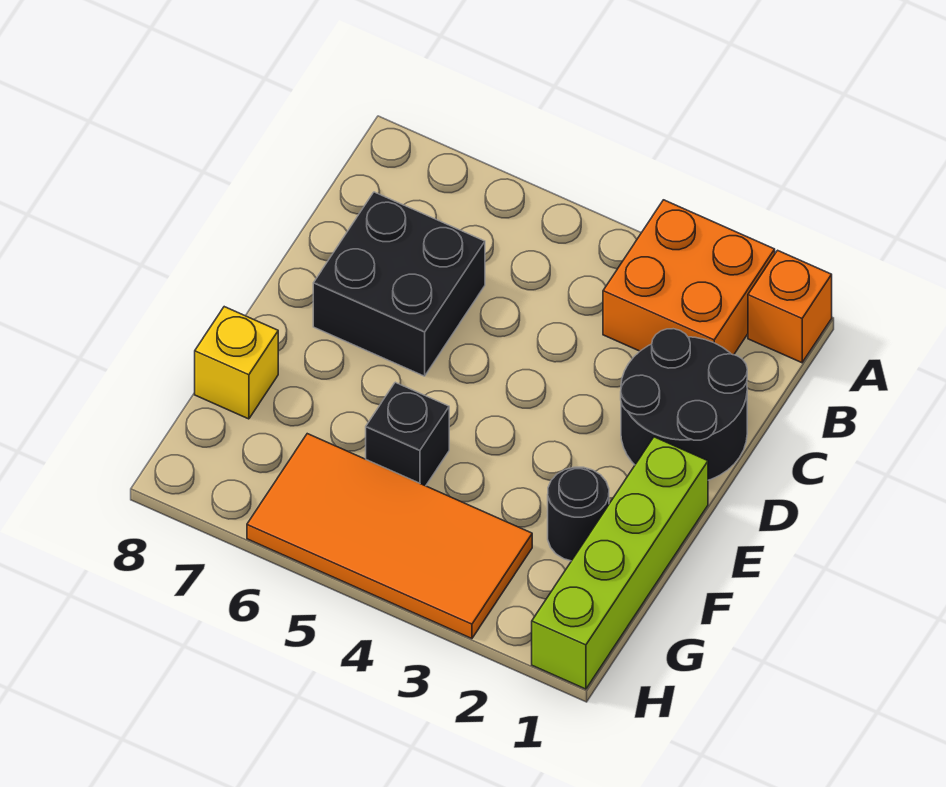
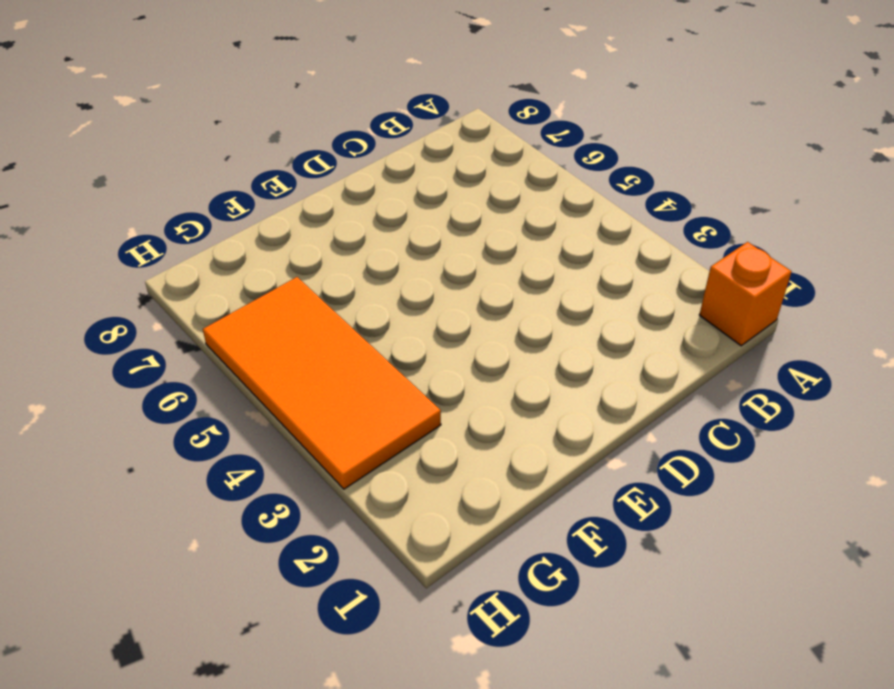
none -> orange brick A2:B3 level 1
none -> black round brick C1:D2 level 1

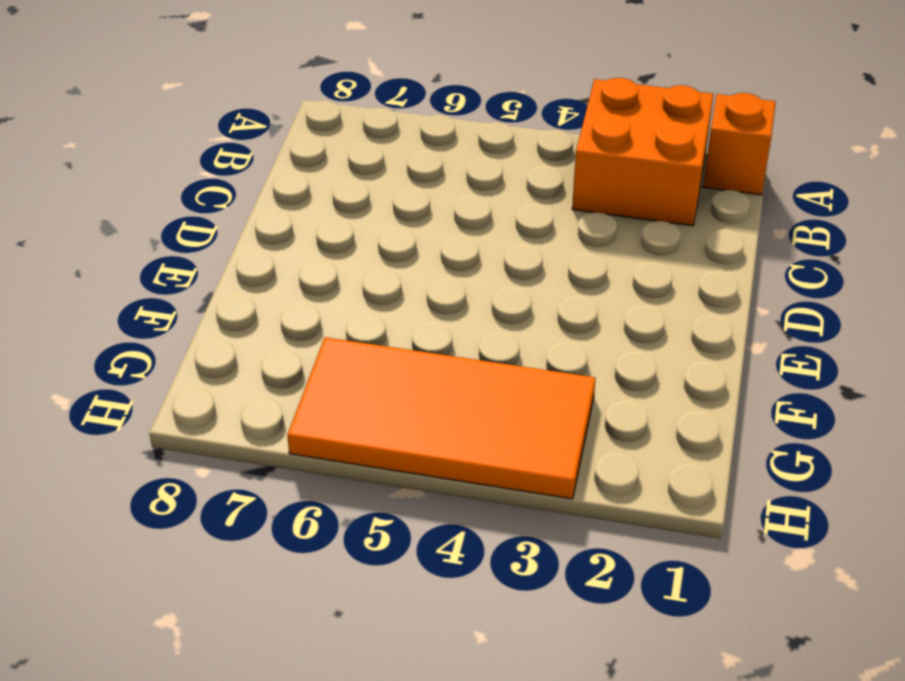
none -> black round brick C1:D2 level 1
none -> black brick C6:D7 level 1

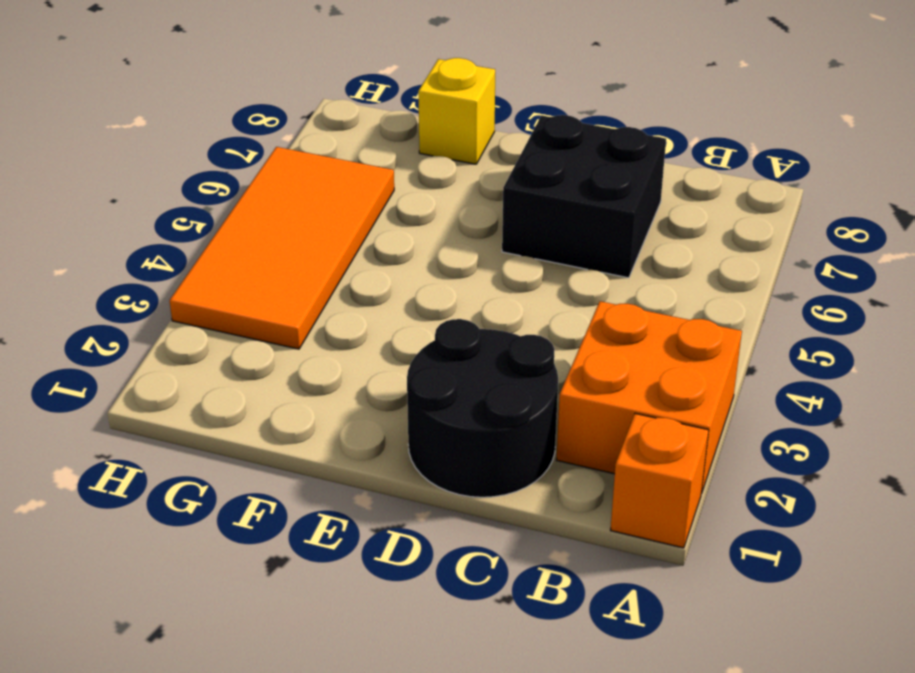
none -> lime brick E1:H1 level 1
none -> black round brick F2 level 1

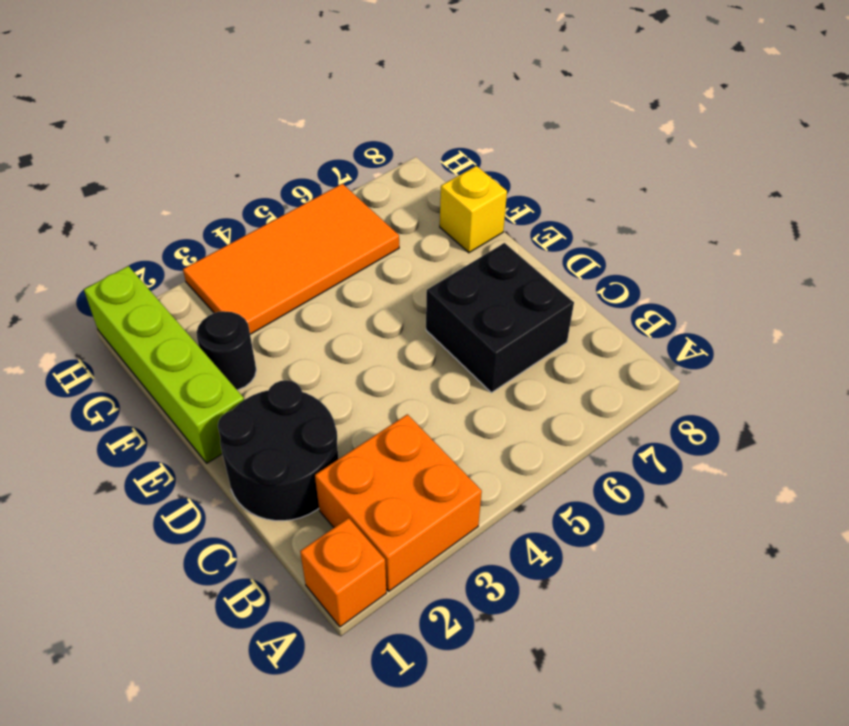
none -> black brick F5 level 1

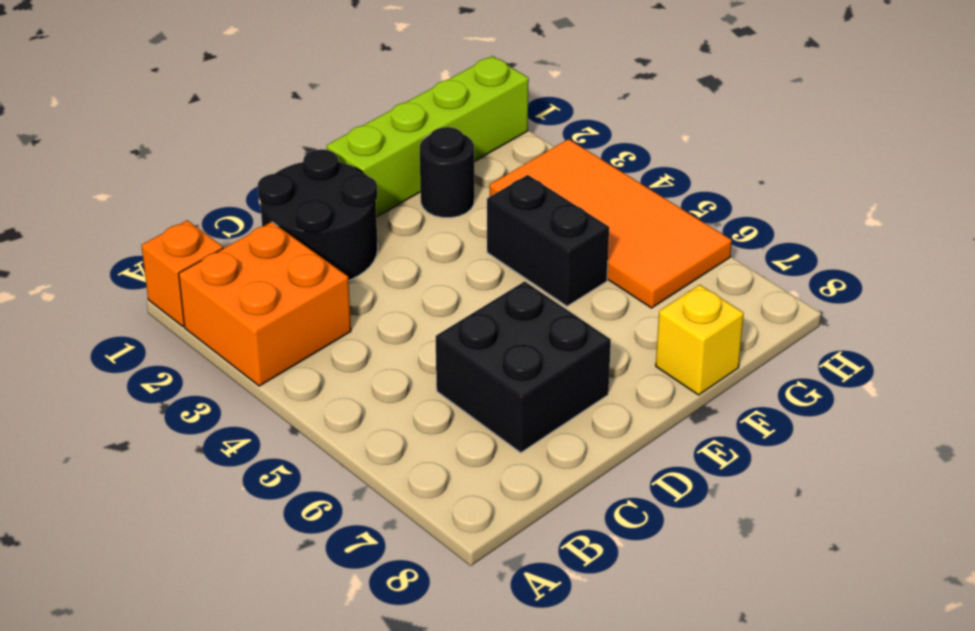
black brick F4:F5 level 1 -> black brick F5 level 1

